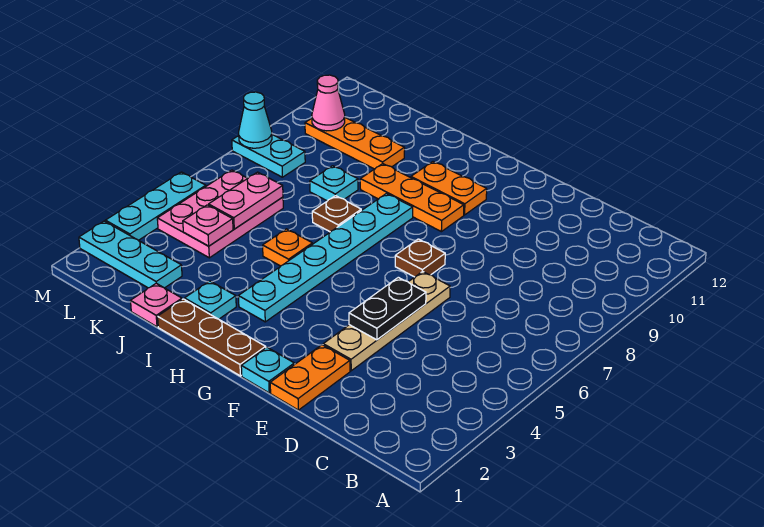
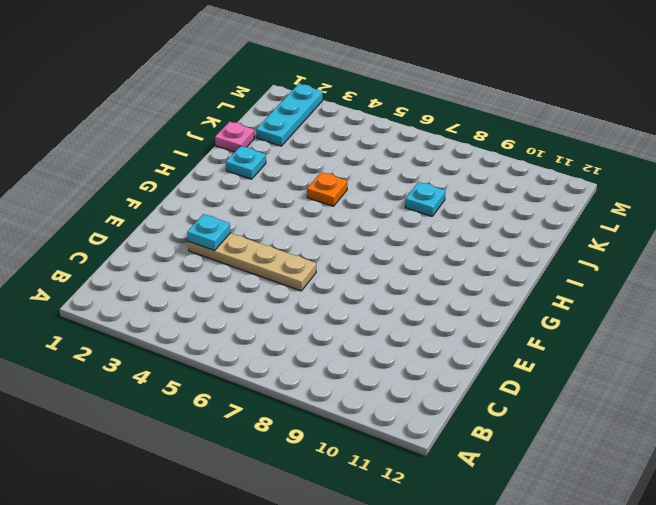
cyan plate E3 level 2 -> cyan plate F1 level 1
none -> orange plate E1:E2 level 1
none -> brown plate F7 level 1
none -> brown plate G1:I1 level 1

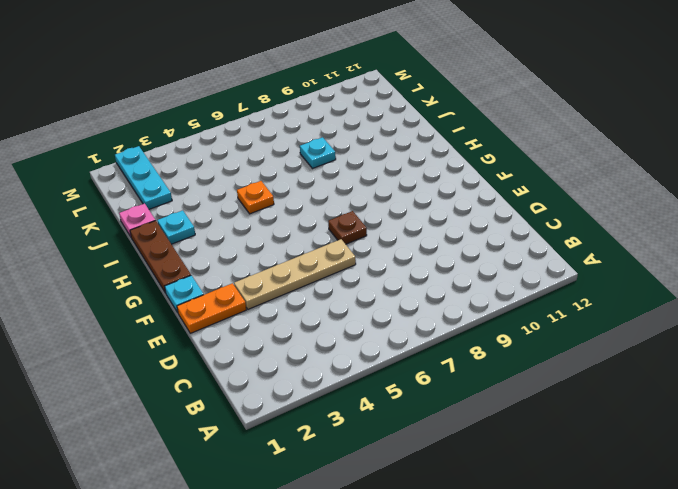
none -> orange plate G9:I9 level 1
none -> orange plate G10:H10 level 1
none -> cyan plate H3:H8 level 1

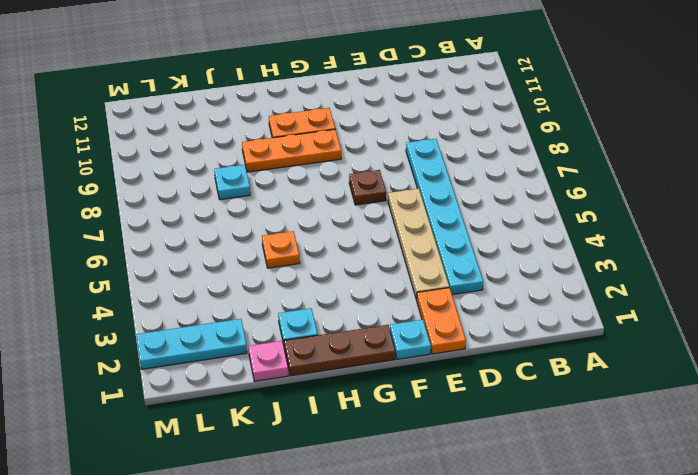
cyan plate D3:D8 level 1 -> cyan plate H3:H8 level 1
none -> brown plate I7 level 1
none -> orange plate J10:L10 level 1
none -> pink plate K4:L6 level 1

